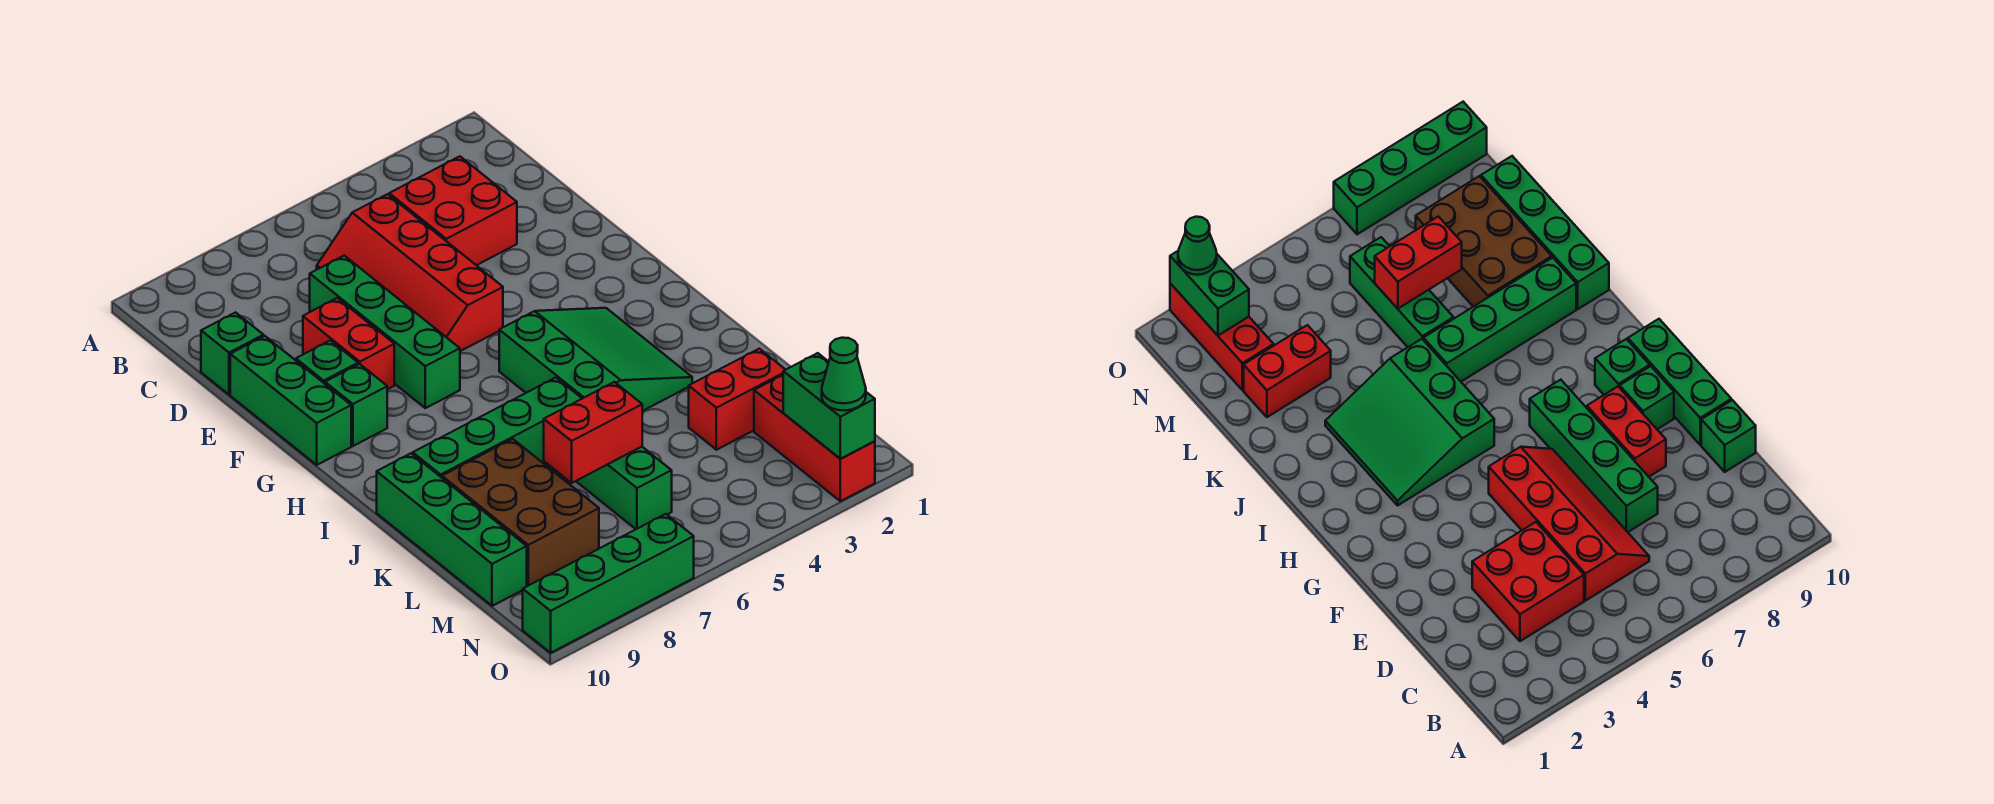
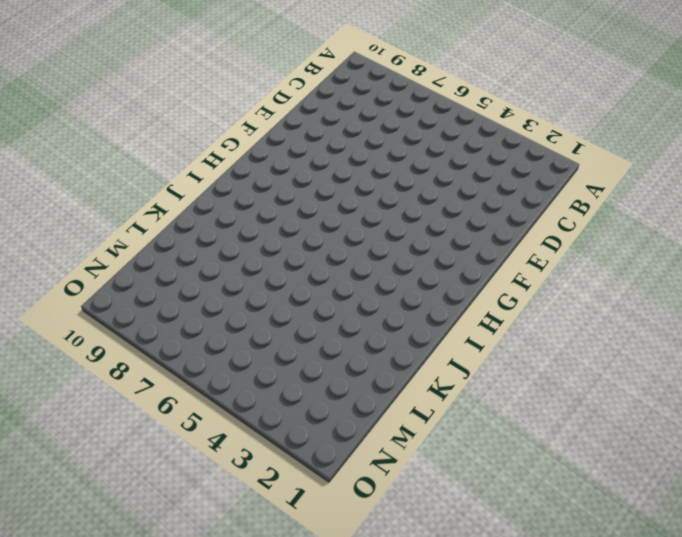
none -> red brick C3:D4 level 1
none -> red slope C5:F6 level 1 top 5
none -> green brick D7:G7 level 1

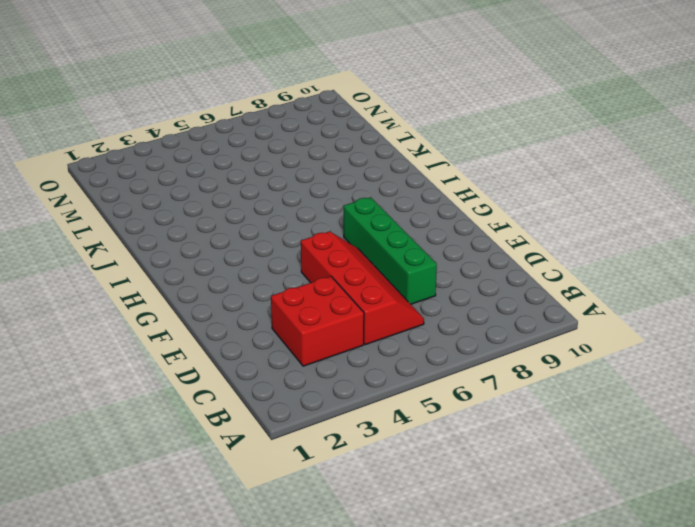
none -> green brick D10 level 1
none -> red brick E8:F8 level 1
none -> green brick E10:G10 level 1

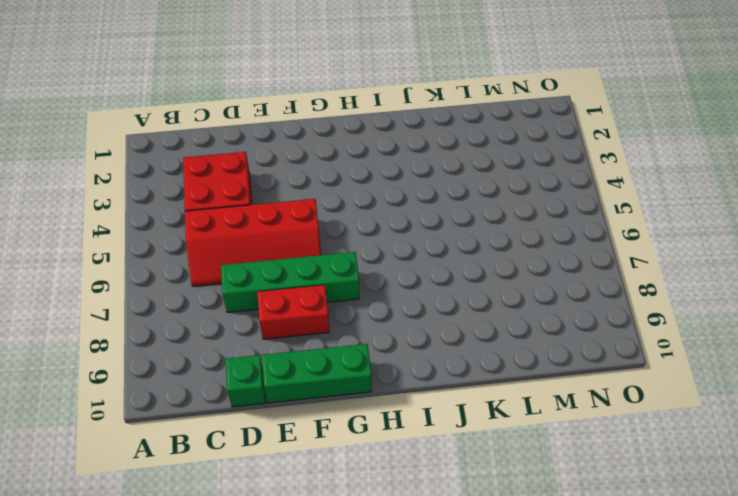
none -> green brick F9 level 1
none -> green brick G9 level 1
none -> green slope H3:J5 level 1 top 5

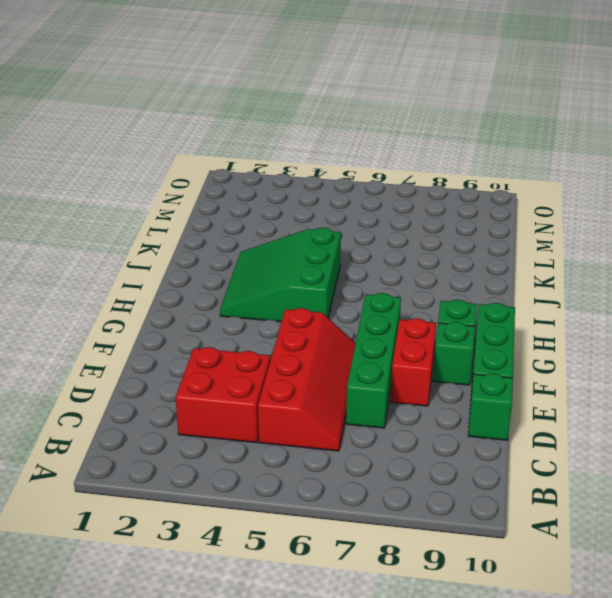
none -> green brick J6:J9 level 1
none -> green brick J10:M10 level 1
none -> green brick K6:M6 level 1

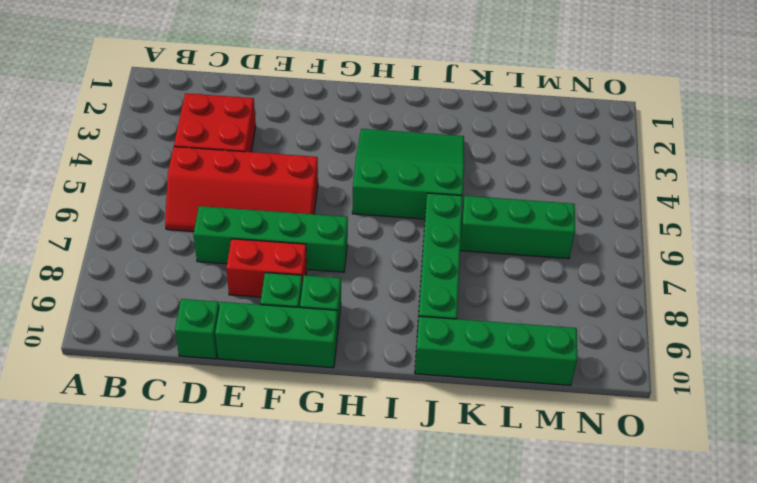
none -> brown brick K8:M9 level 1
none -> red brick L2:L3 level 1
none -> red brick M2:O2 level 1

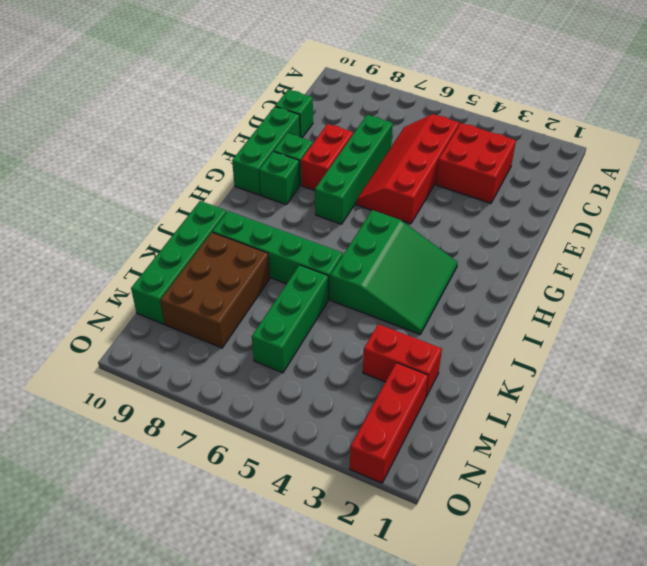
none -> green brick O7:O10 level 1
none -> red brick L6:L7 level 2
none -> green brick N2:O2 level 2

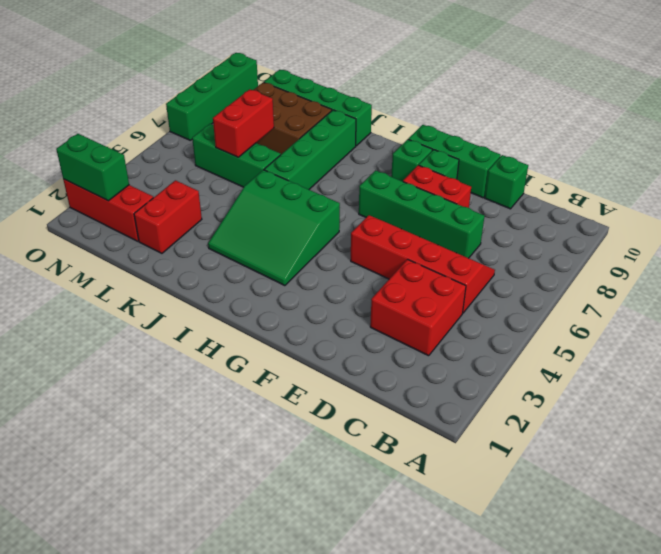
none -> green cone O2 level 3

